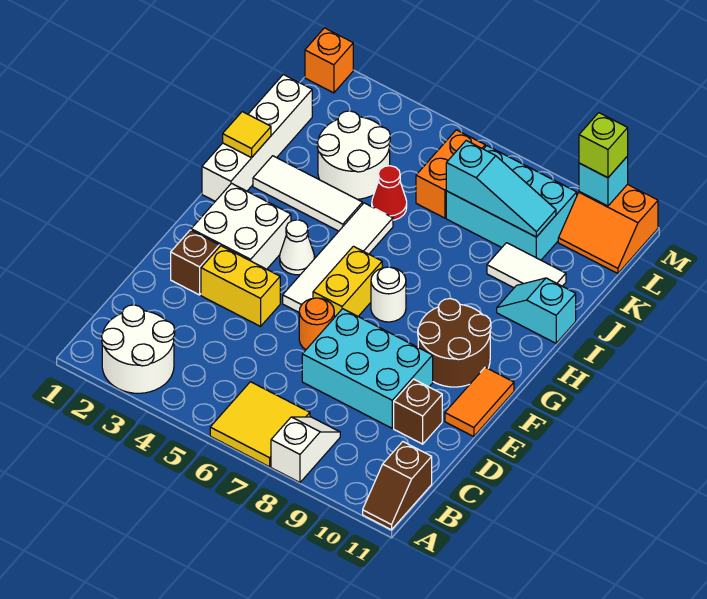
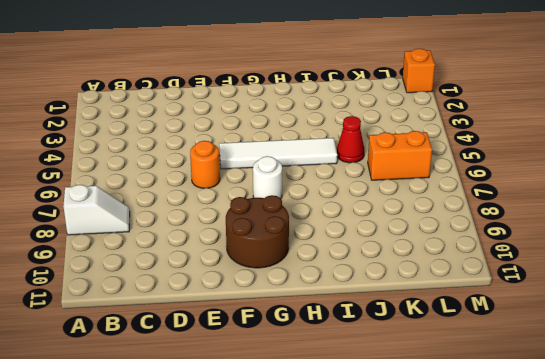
none -> white round brick A2:B3 level 1
none -> yellow tile A6:B7 level 1
none -> brown slope A11:B11 level 1 top B
none -> cyan brick D7:E9 level 1

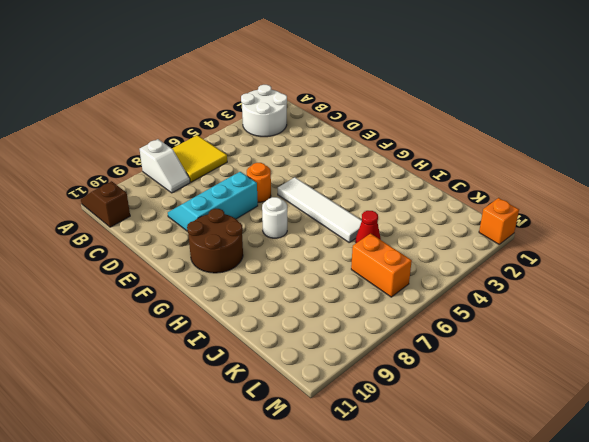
cyan slope D7:E9 level 1 top E -> cyan brick D7:E9 level 1
none -> brown brick D10 level 1
none -> brown brick E2 level 1
none -> yellow brick E3:E4 level 1
none -> orange tile E11:F11 level 1

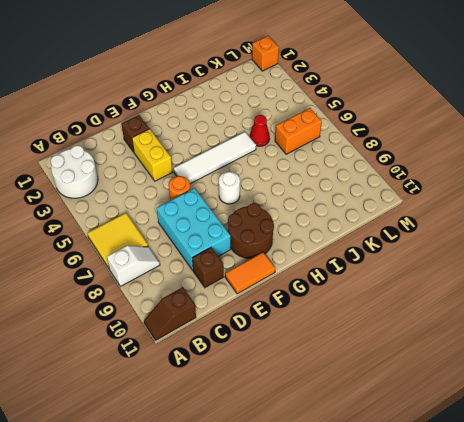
none -> white brick F2:G3 level 1
none -> yellow brick F6:G6 level 1
none -> white cone G4 level 1
none -> white brick H1:K1 level 1

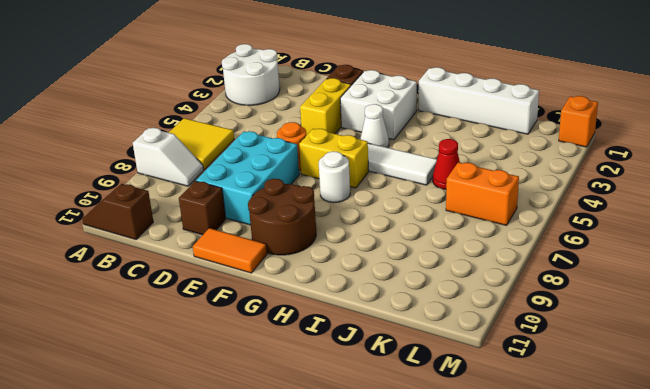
none -> white tile I2:I4 level 1
none -> cyan slope I10:I11 level 1 top 11
none -> white round brick J3:K4 level 1
none -> white tile J9:J10 level 1

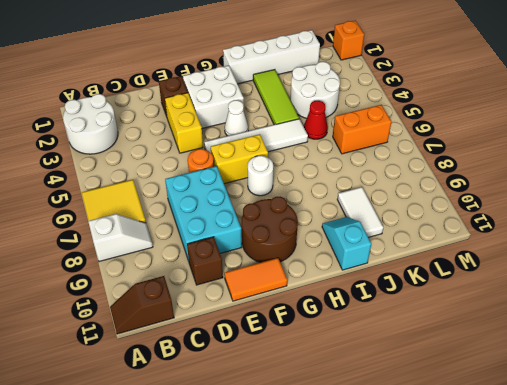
lime tile I2:I4 level 1 -> white tile I2:I4 level 1
none -> cyan brick K7:L9 level 1
none -> orange slope L10:M11 level 1 top M
none -> yellow tile I1 level 2
none -> cyan slope K7:K9 level 2 top 7

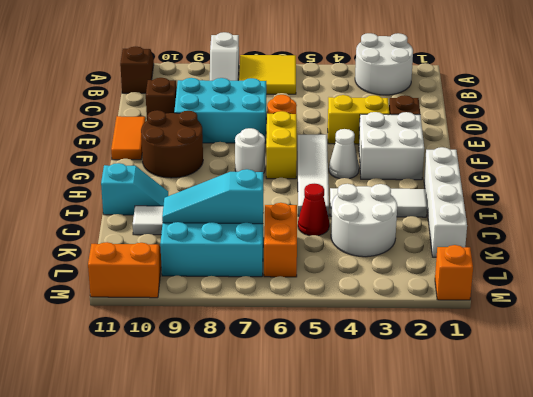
none -> yellow tile I1 level 2
none -> cyan brick M10 level 2
none -> lime brick M10 level 3

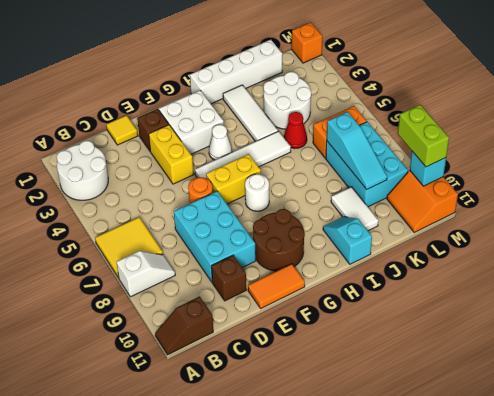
yellow tile D1 level 1 -> yellow tile I1 level 2
lime brick M9:M10 level 3 -> lime brick M10 level 3

